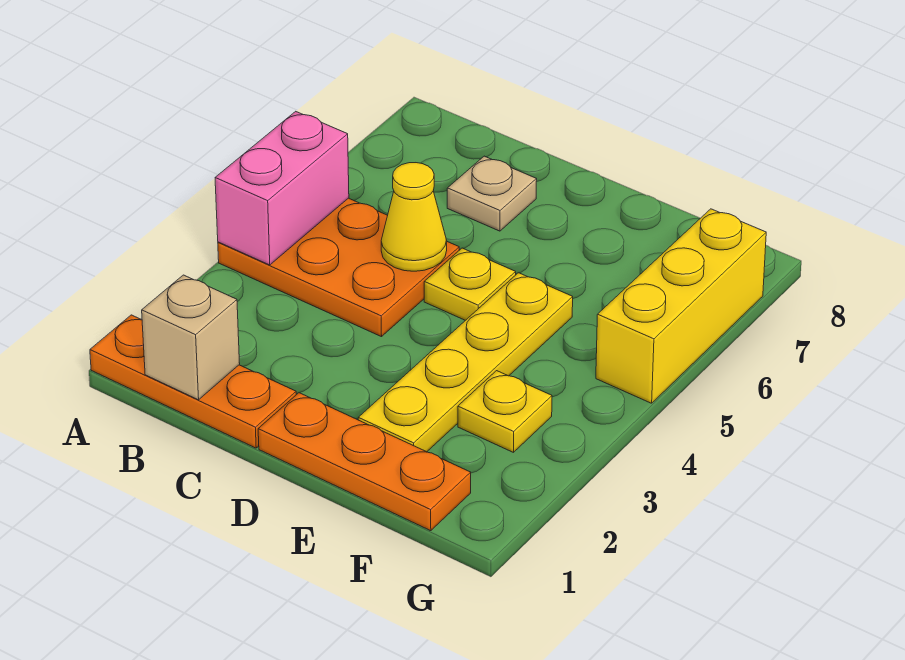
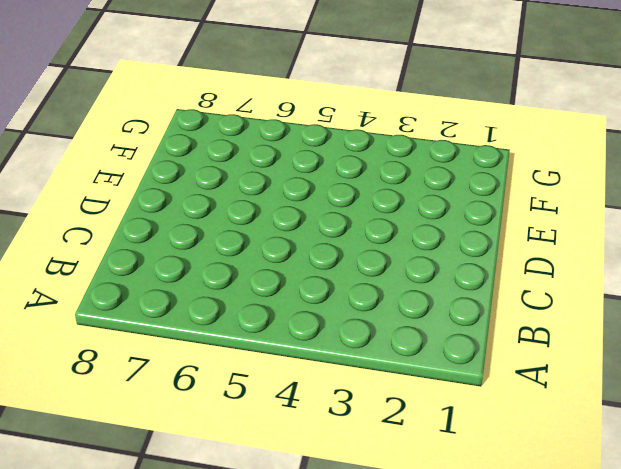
none -> orange plate A1:C1 level 1
none -> orange plate A4:C5 level 1

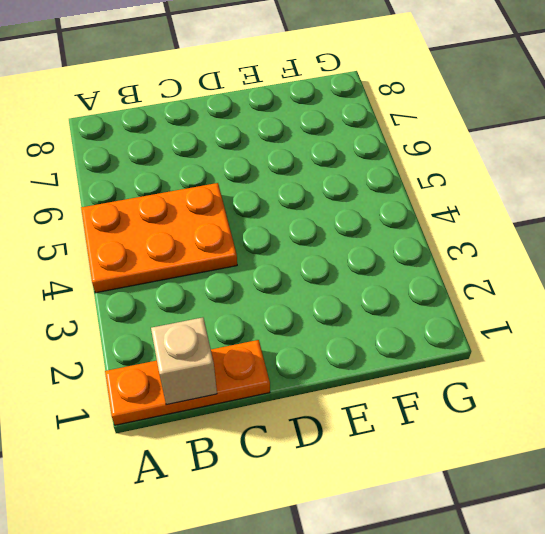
none -> tan plate C7 level 1
none -> orange plate D1:F1 level 1

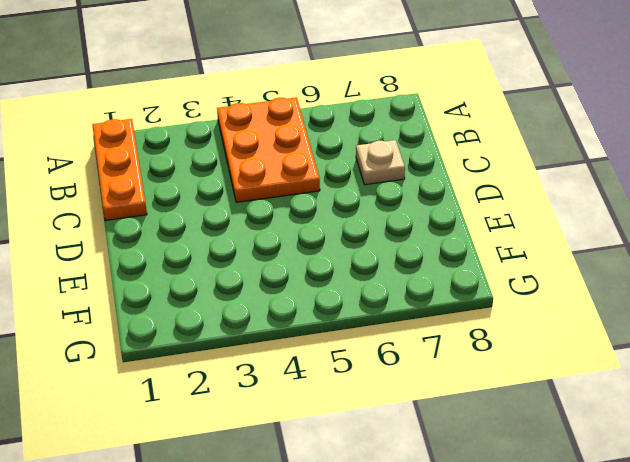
none -> orange plate D1:F1 level 1
none -> yellow plate D5 level 1

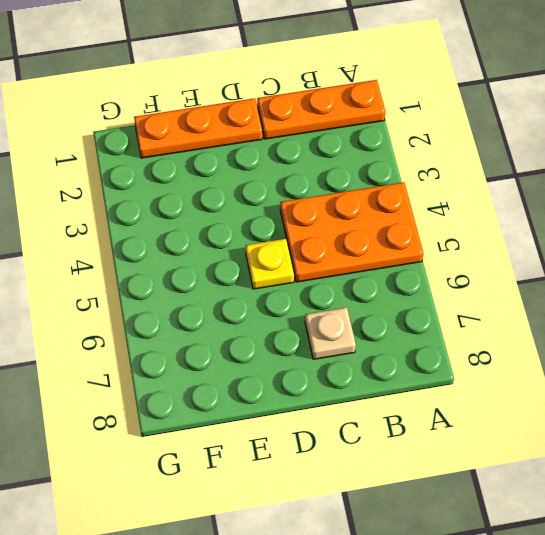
none -> yellow plate E2:E5 level 1
none -> yellow plate F3 level 1

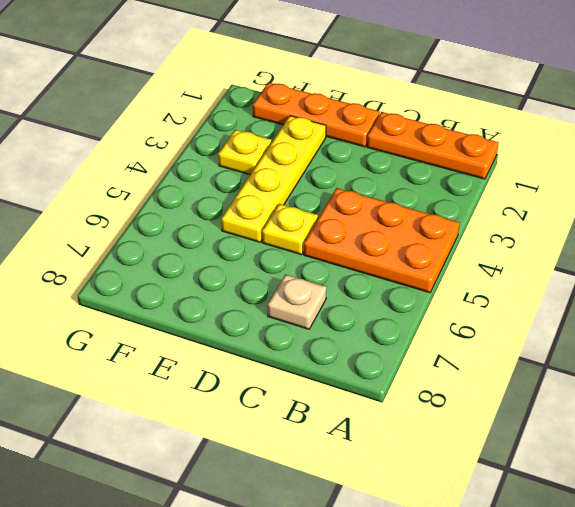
none -> yellow brick G5:G7 level 1
none -> pink brick A4:A5 level 2

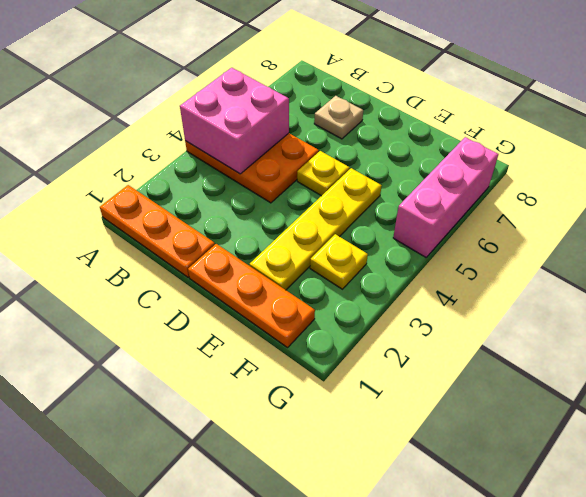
pink brick A4:B5 level 2 -> pink brick A4:A5 level 2
pink brick G5:G7 level 1 -> yellow brick G5:G7 level 1
none -> tan brick B1 level 2
none -> yellow cone C5 level 2

